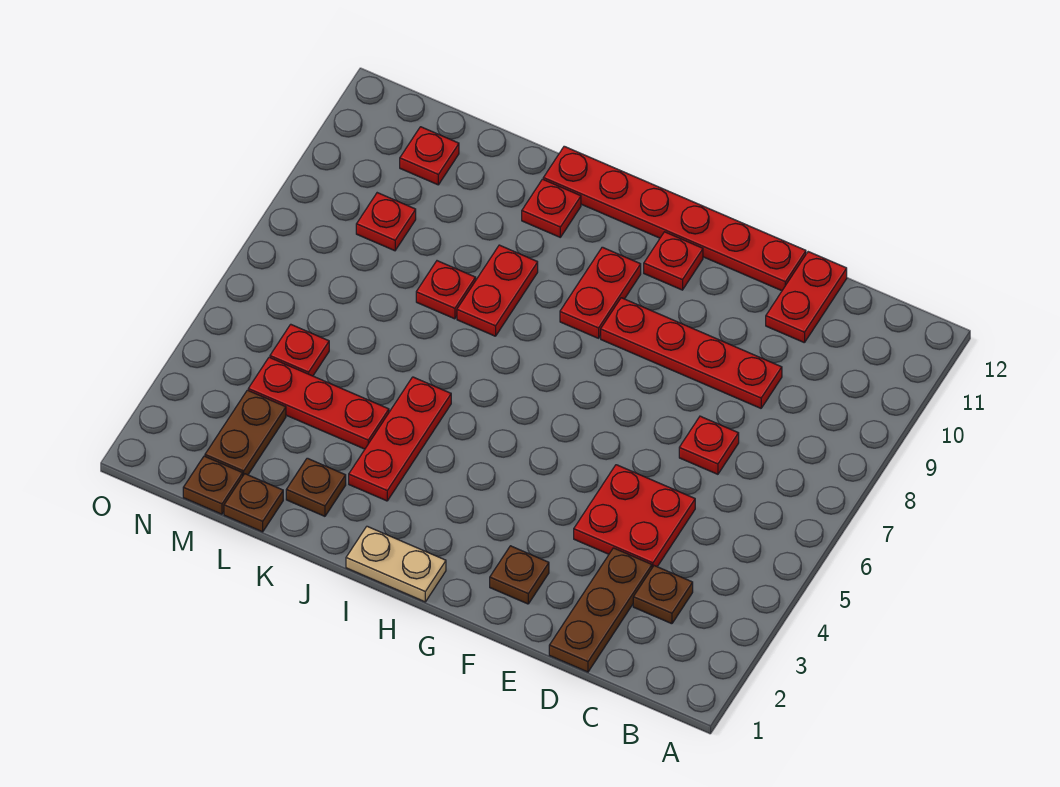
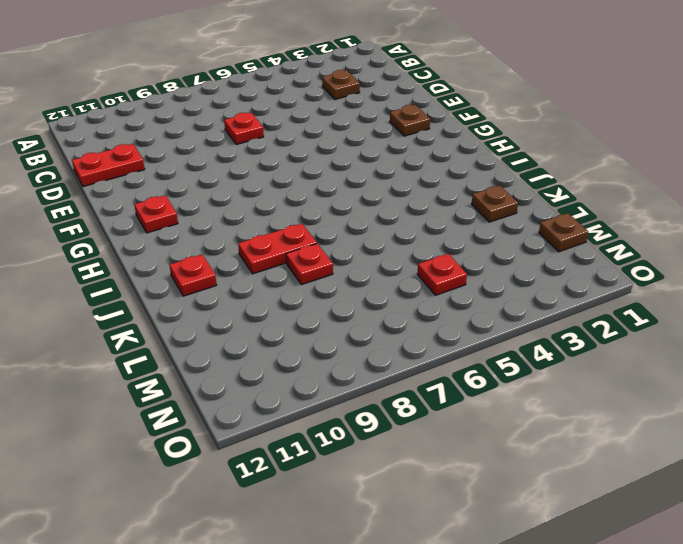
none -> brown plate D1:D3 level 1
none -> red plate D4:E5 level 1
none -> red plate D9:G9 level 1

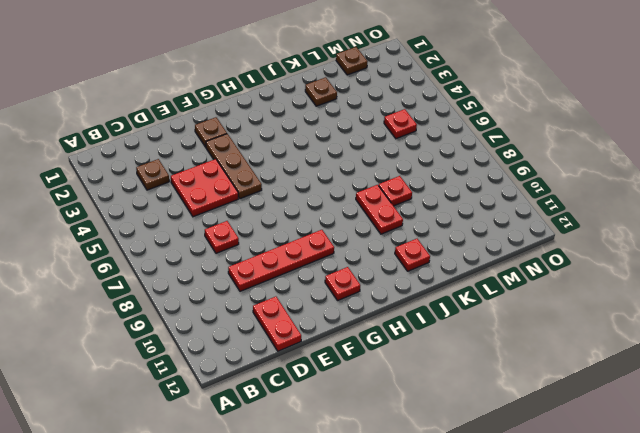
brown plate F3:F5 level 1 -> brown plate D1:D3 level 1
none -> red plate E12:J12 level 1
none -> tan plate H1:I1 level 1
none -> red plate H9:H10 level 1

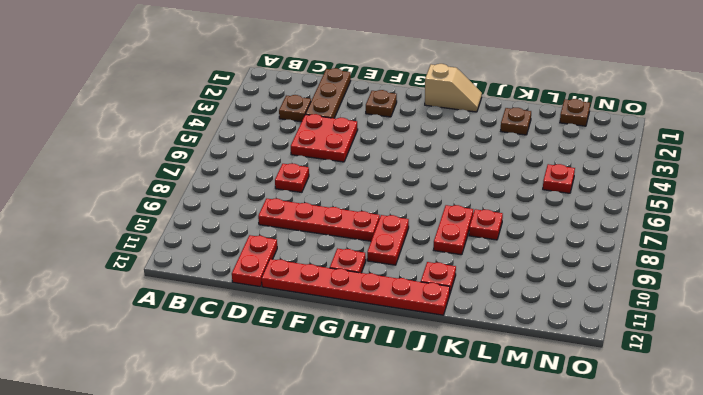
tan slope H1:I1 level 1 top H -> tan plate H1:I1 level 1
none -> red plate J3:J5 level 1
none -> red plate K4:M4 level 1
none -> brown plate L1 level 1

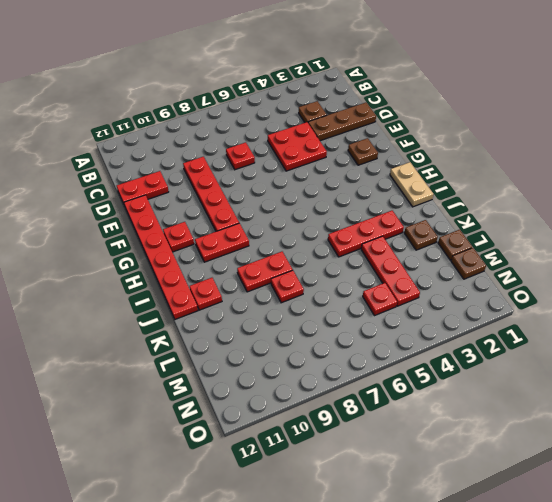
none -> brown plate M2:M3 level 1
none -> red plate M9 level 1
none -> red plate M11 level 1

